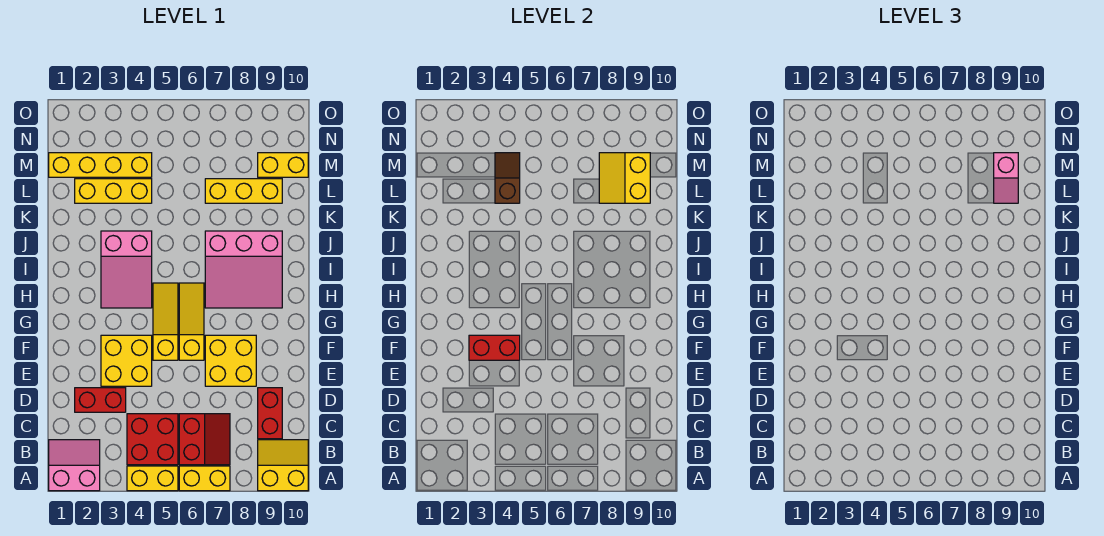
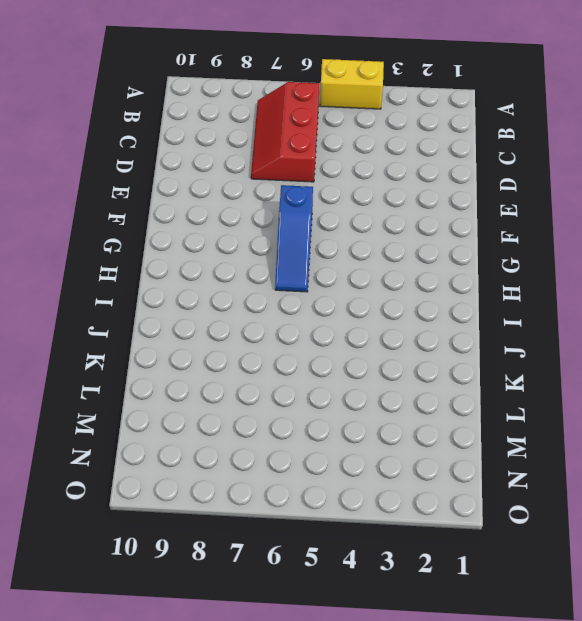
red slope B6:D7 level 1 top 6 -> red slope B6:C7 level 1 top 6
blue slope F6:H6 level 1 top F -> yellow slope F6:H6 level 1 top F
none -> pink slope A1:B2 level 1 top A
none -> yellow brick A6:A7 level 1
none -> yellow slope A9:B10 level 1 top A

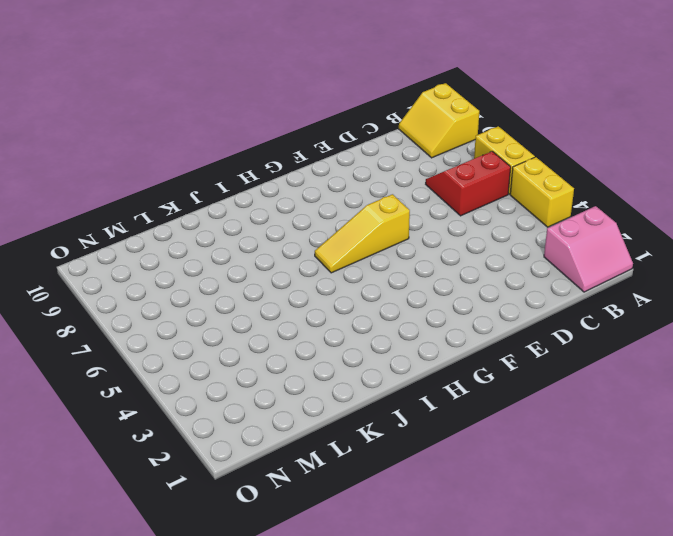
pink slope A1:B2 level 1 top 2 -> pink slope A1:B2 level 1 top A
none -> red brick B4:C5 level 1
none -> red brick C9:D9 level 1
none -> red brick D2:D3 level 1

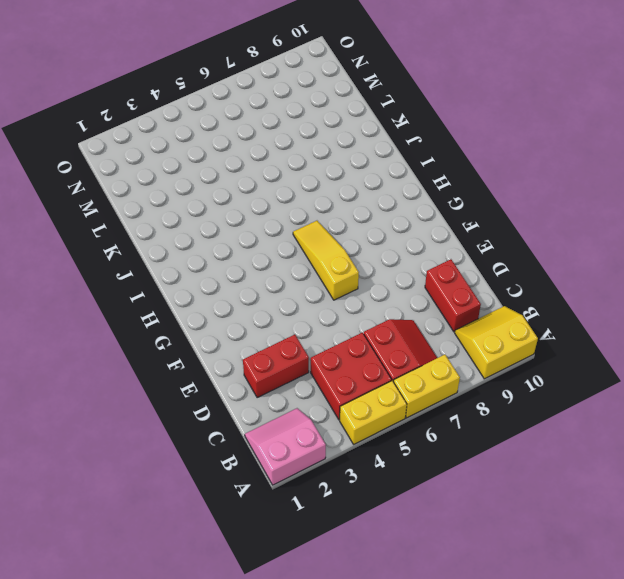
none -> yellow brick E3:F4 level 1
none -> yellow brick E7:F8 level 1
none -> yellow slope F5:H5 level 1 top F

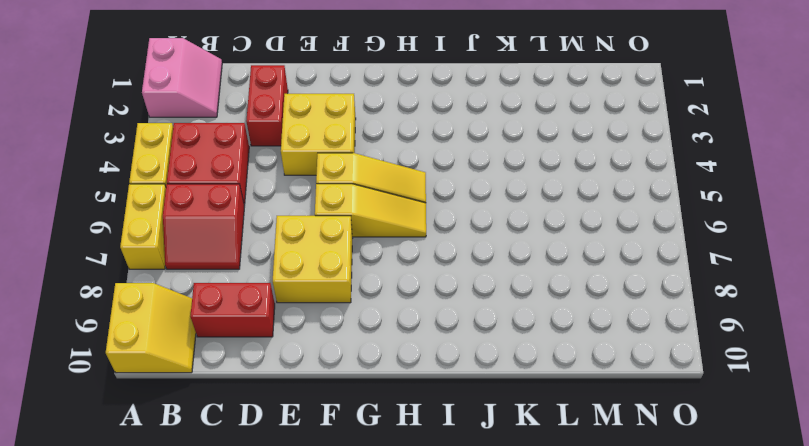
none -> pink slope H3:J4 level 1 top J
none -> pink slope H7:J9 level 1 top J
none -> yellow brick L2:L4 level 1

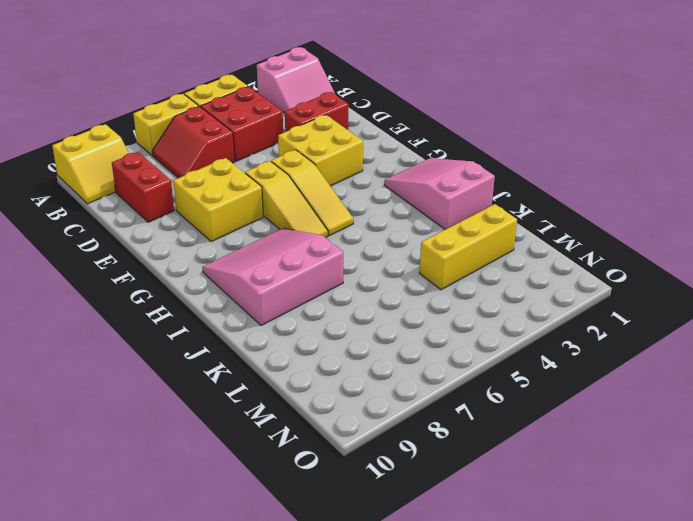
pink slope H1:J2 level 1 top J -> pink slope H3:J4 level 1 top J
none -> yellow brick L7:L9 level 1
none -> yellow brick M1:M4 level 1
none -> yellow brick M9:M10 level 1

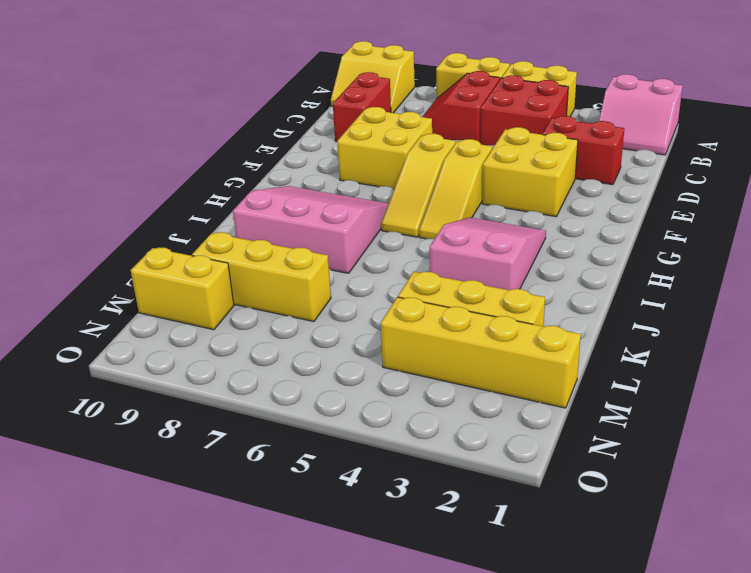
none -> red brick F3:F4 level 2
none -> brown slope L4:M4 level 2 top L
none -> yellow slope L8:M9 level 2 top 9

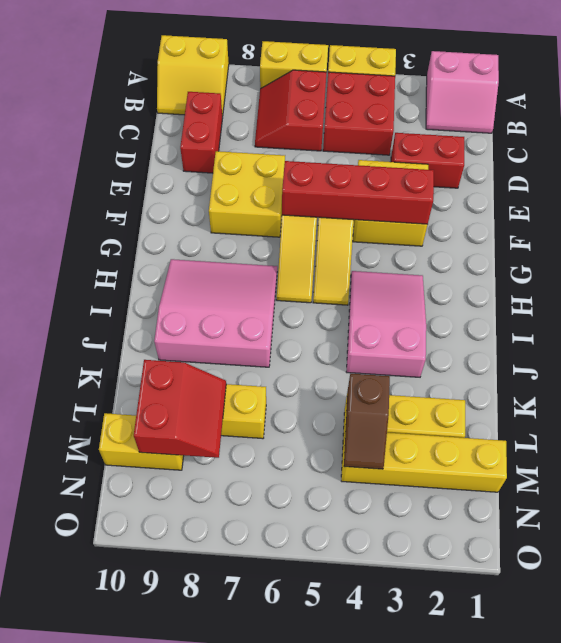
red brick F3:F6 level 2 -> red brick F3:F4 level 2
red slope L8:M9 level 2 top 9 -> yellow slope L8:M9 level 2 top 9
none -> pink slope L9:M9 level 3 top M

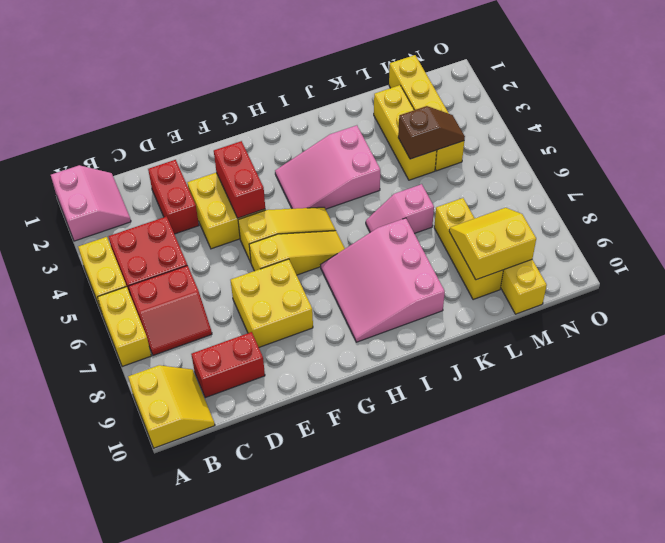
pink slope J6:K6 level 1 top K -> pink slope L9:M9 level 3 top M

